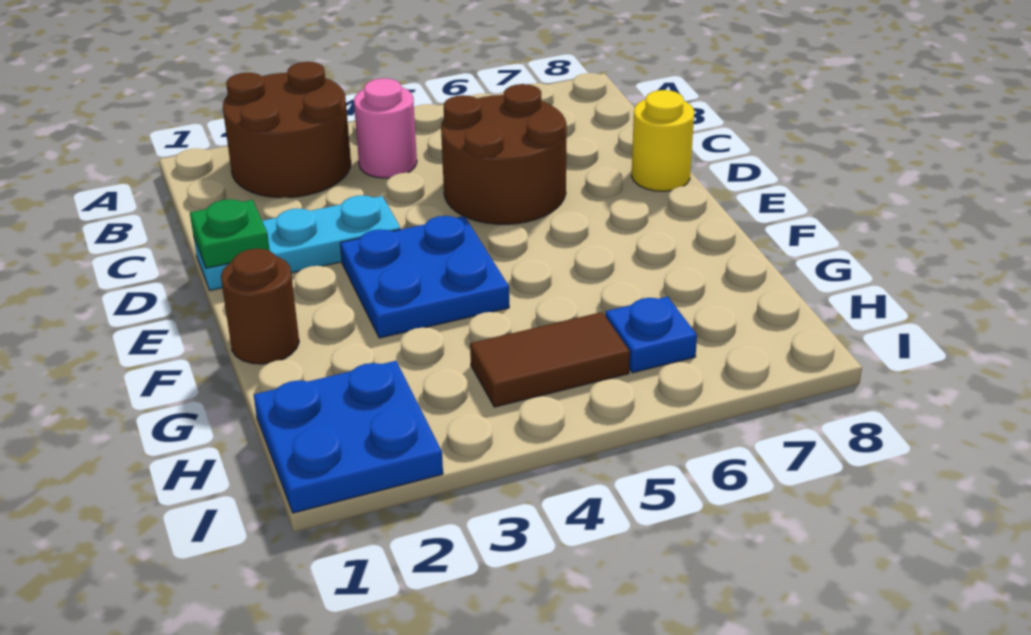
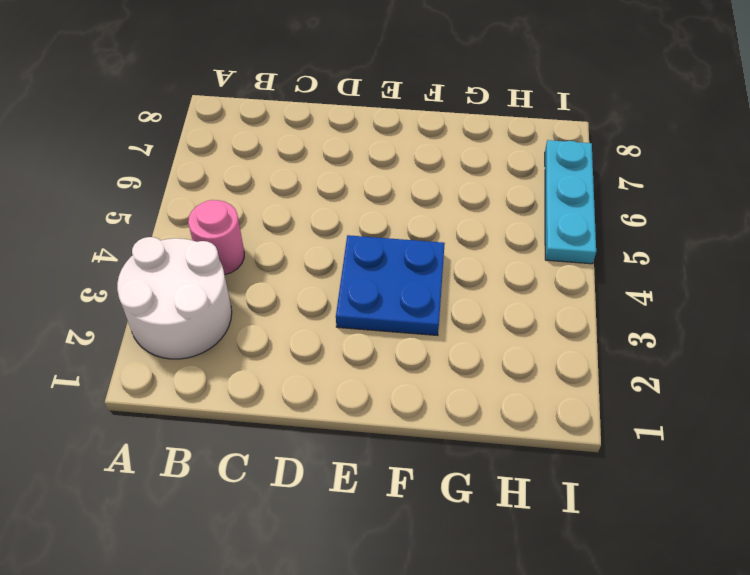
white round brick A2:B3 level 1 -> brown round brick A2:B3 level 1
cyan plate I5:I7 level 1 -> cyan plate D1:D3 level 1
none -> brown round brick C5:D6 level 1
none -> yellow round brick D8 level 1

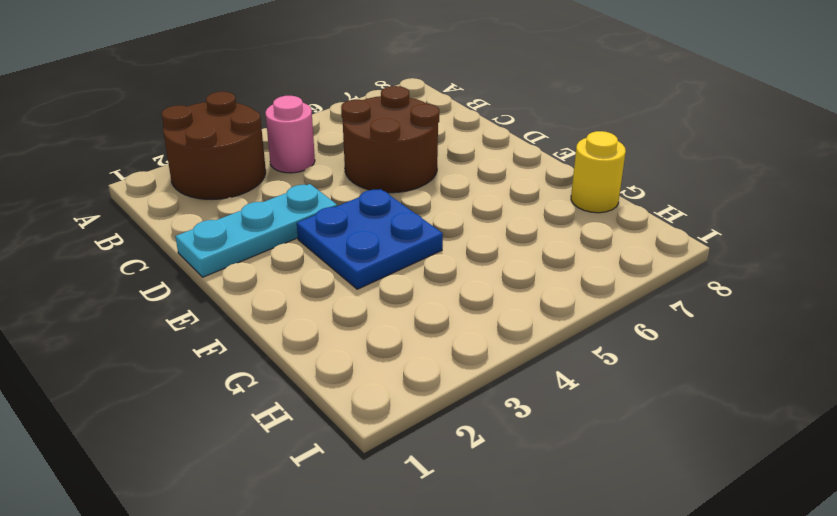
yellow round brick G8 level 1 -> yellow round brick D8 level 1
none -> brown round brick F1 level 1
none -> blue plate H1:I2 level 1

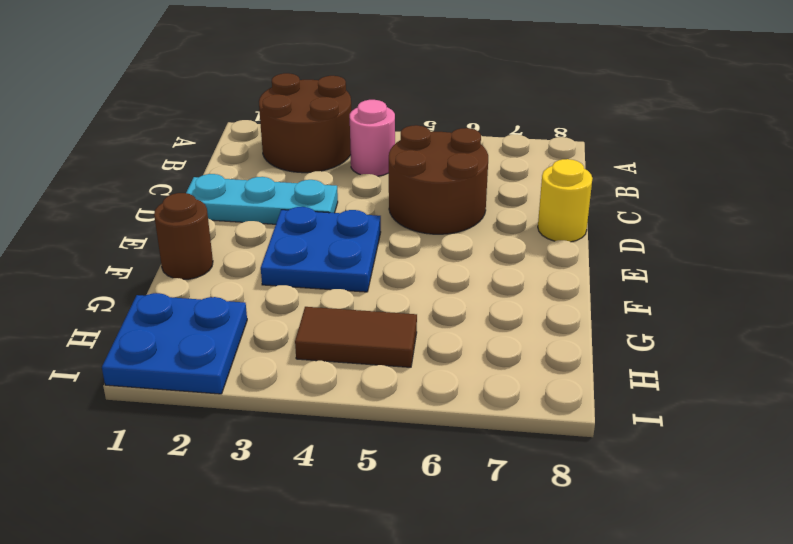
none -> blue plate H6 level 1
none -> green plate D1 level 2

